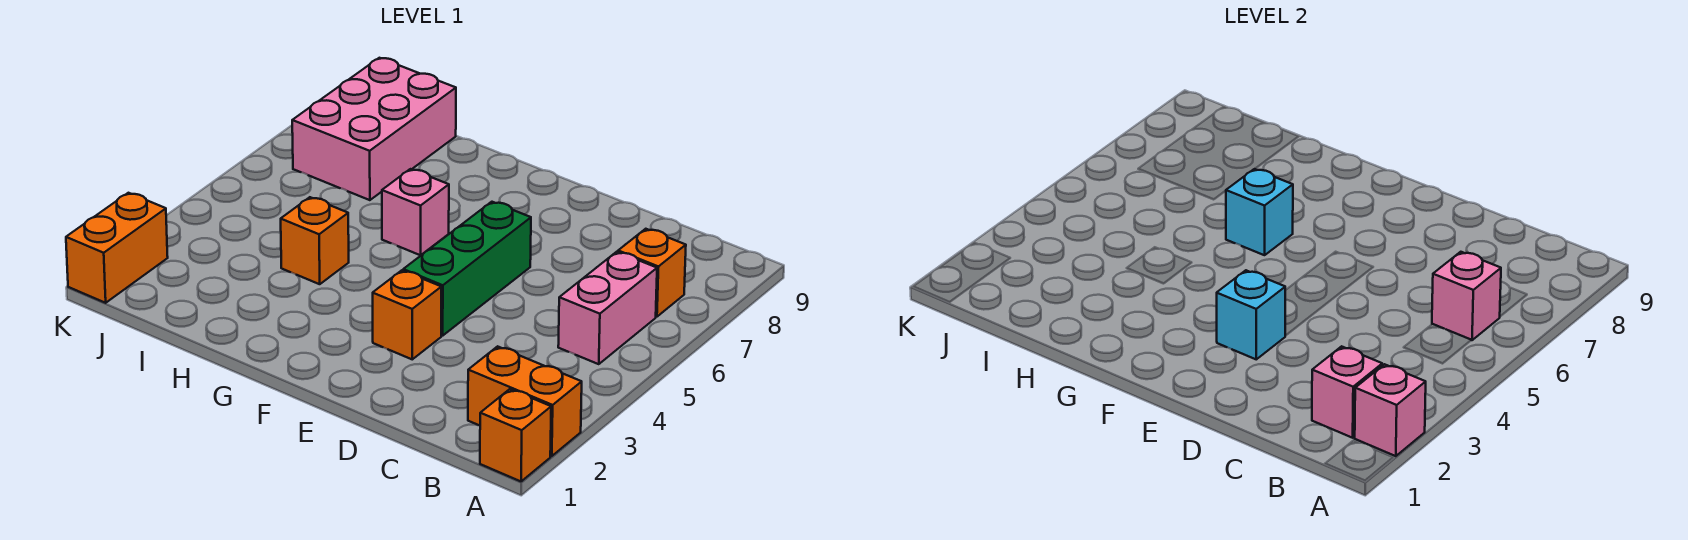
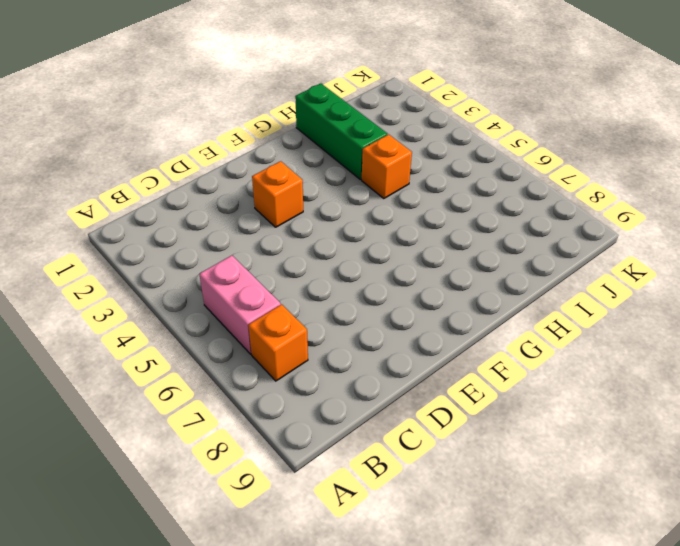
green brick H1:H3 level 1 -> green brick E4:E6 level 1
none -> orange brick A1 level 1
none -> orange brick A2:B2 level 1
none -> pink brick G6 level 1

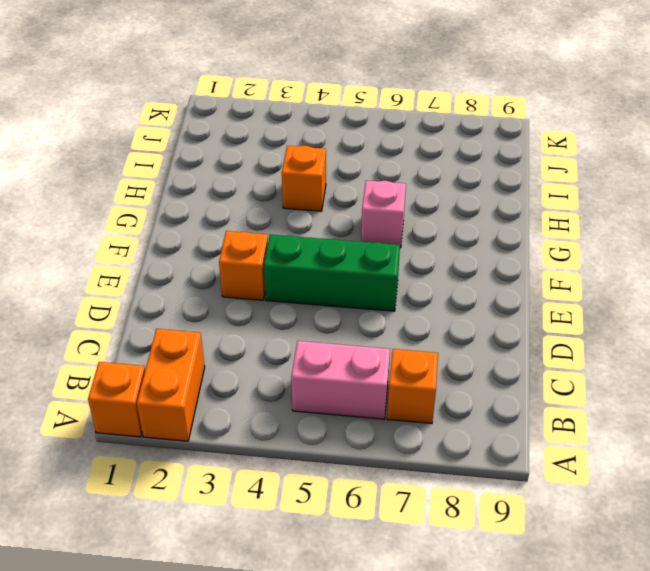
none -> pink brick I7:J9 level 1
none -> orange brick K1:K2 level 1
none -> pink brick A2 level 2

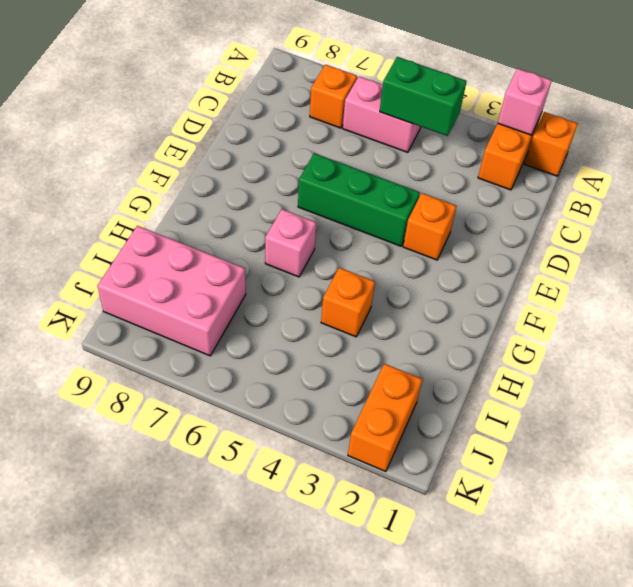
green brick B4:B5 level 2 -> none
orange brick J2:K2 level 1 -> orange brick K1:K2 level 1
none -> pink brick B2 level 2
none -> pink brick B6 level 2
none -> cyan brick E3 level 2

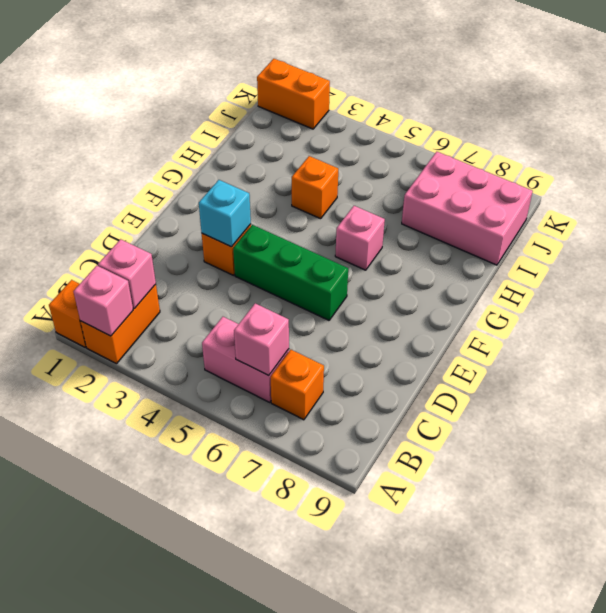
none -> cyan brick G6 level 2

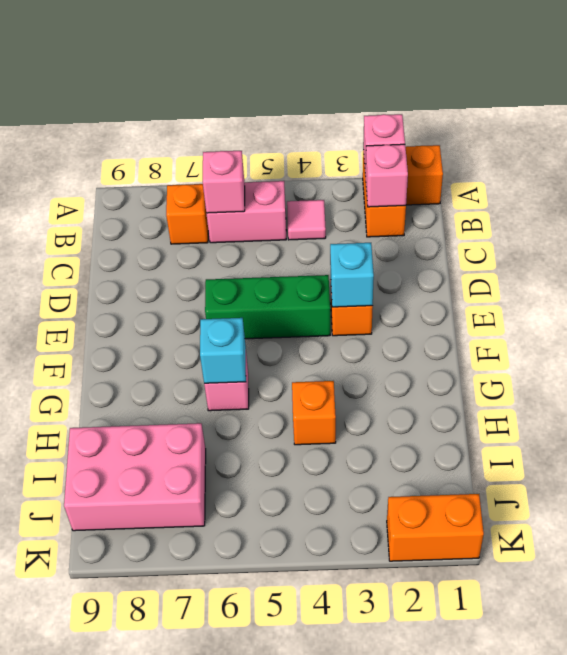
pink tile B4 level 1 -> none

